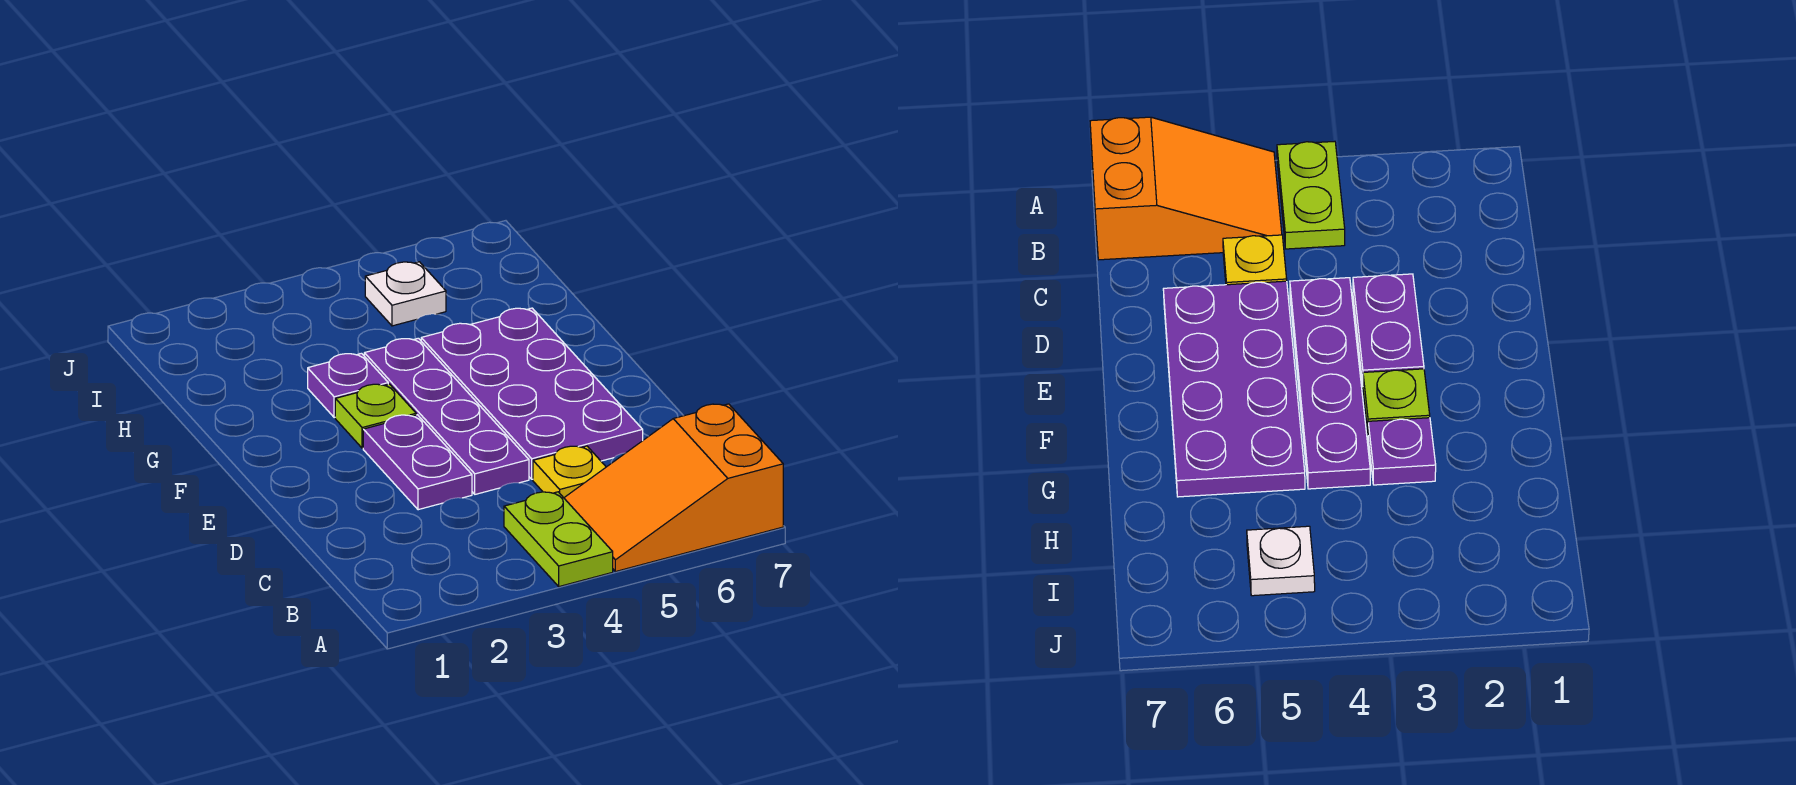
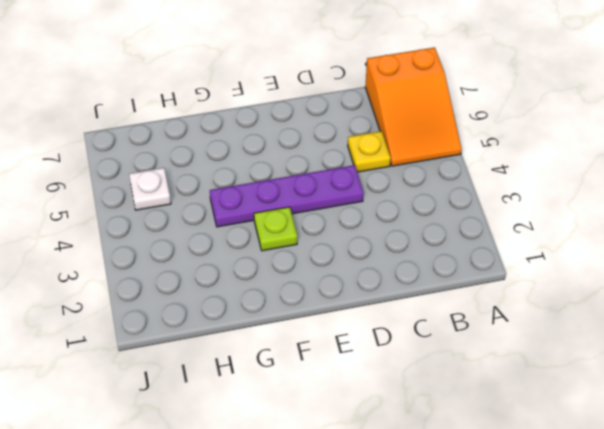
none -> lime plate A4:B4 level 1
none -> purple plate D3:E3 level 1

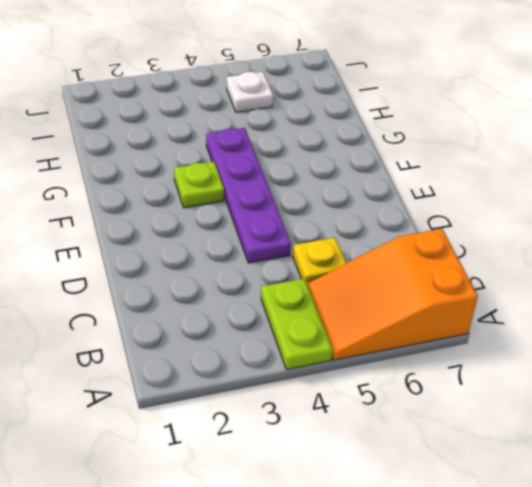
none -> purple plate D3:E3 level 1
none -> purple plate D5:G6 level 1

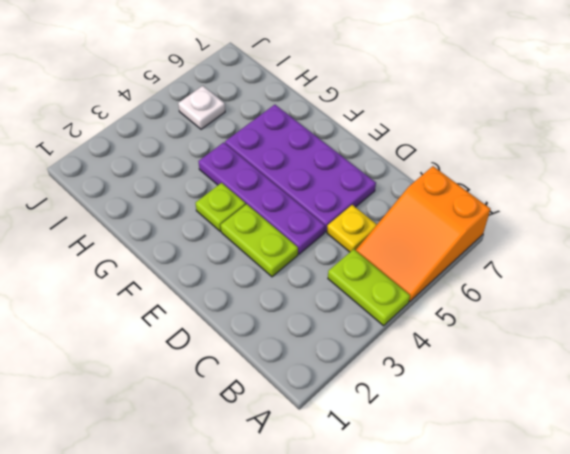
lime plate D3:E3 level 1 -> purple plate D3:E3 level 1
none -> purple plate G3 level 1

